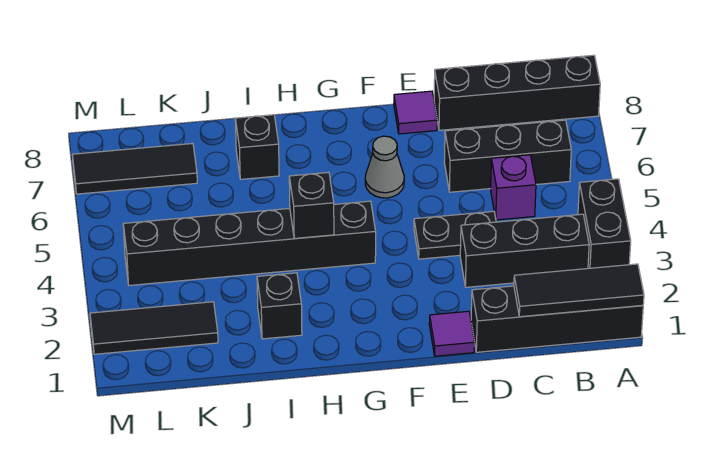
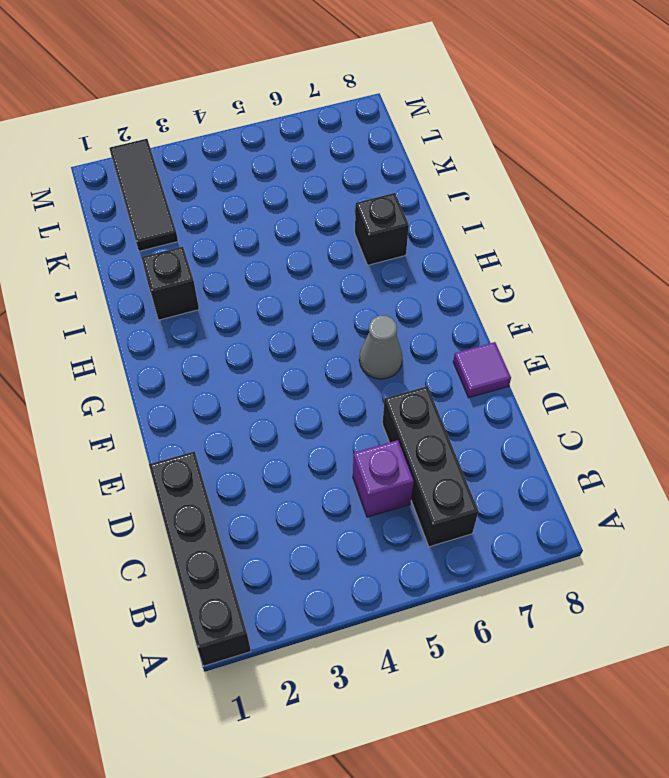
none -> black brick A3:A4 level 1
none -> black brick A8:D8 level 1
none -> black brick B3:D3 level 1

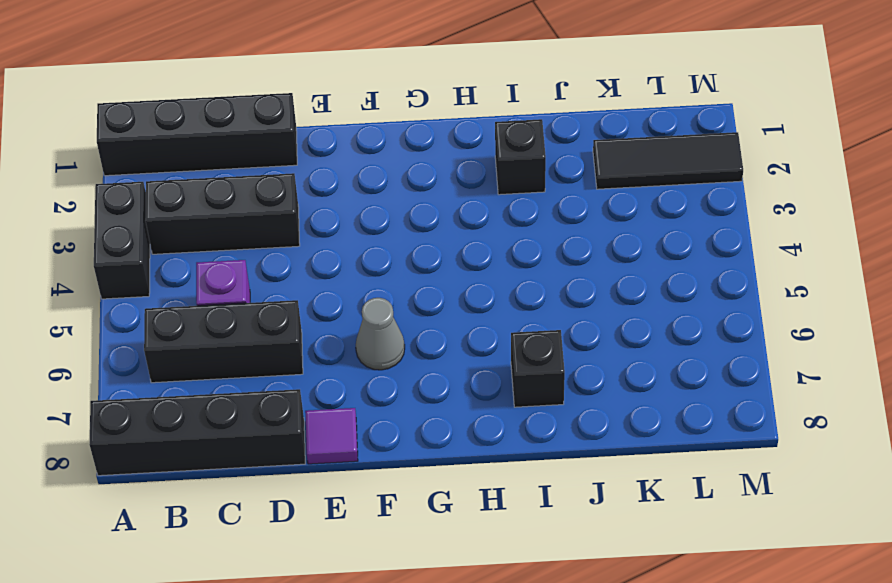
none -> black plate D4:E4 level 1
none -> purple tile E1 level 1
none -> black brick G4:L4 level 1

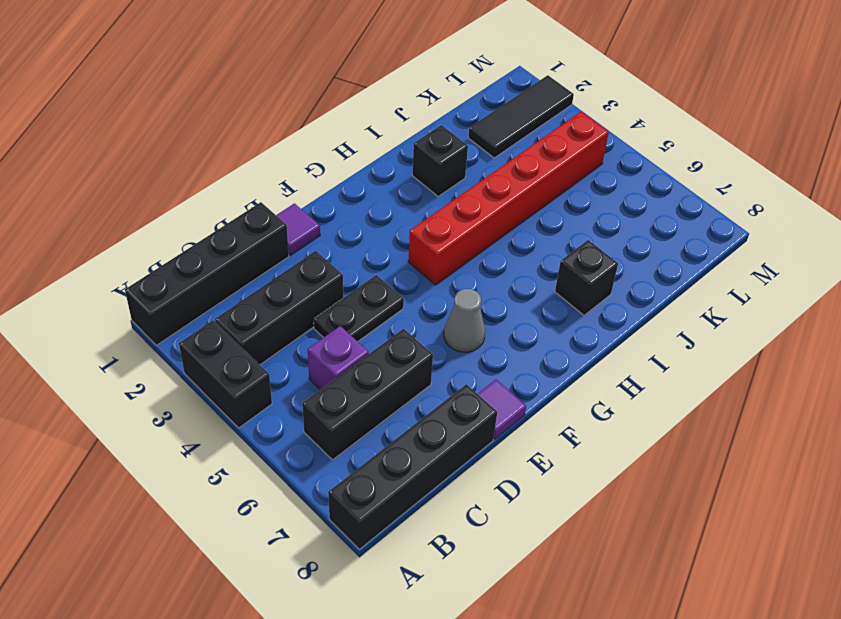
red brick G4:L4 level 1 -> black brick G4:L4 level 1
none -> black tile K7:M7 level 1
none -> black tile A1:C1 level 2
none -> black brick H4 level 2

